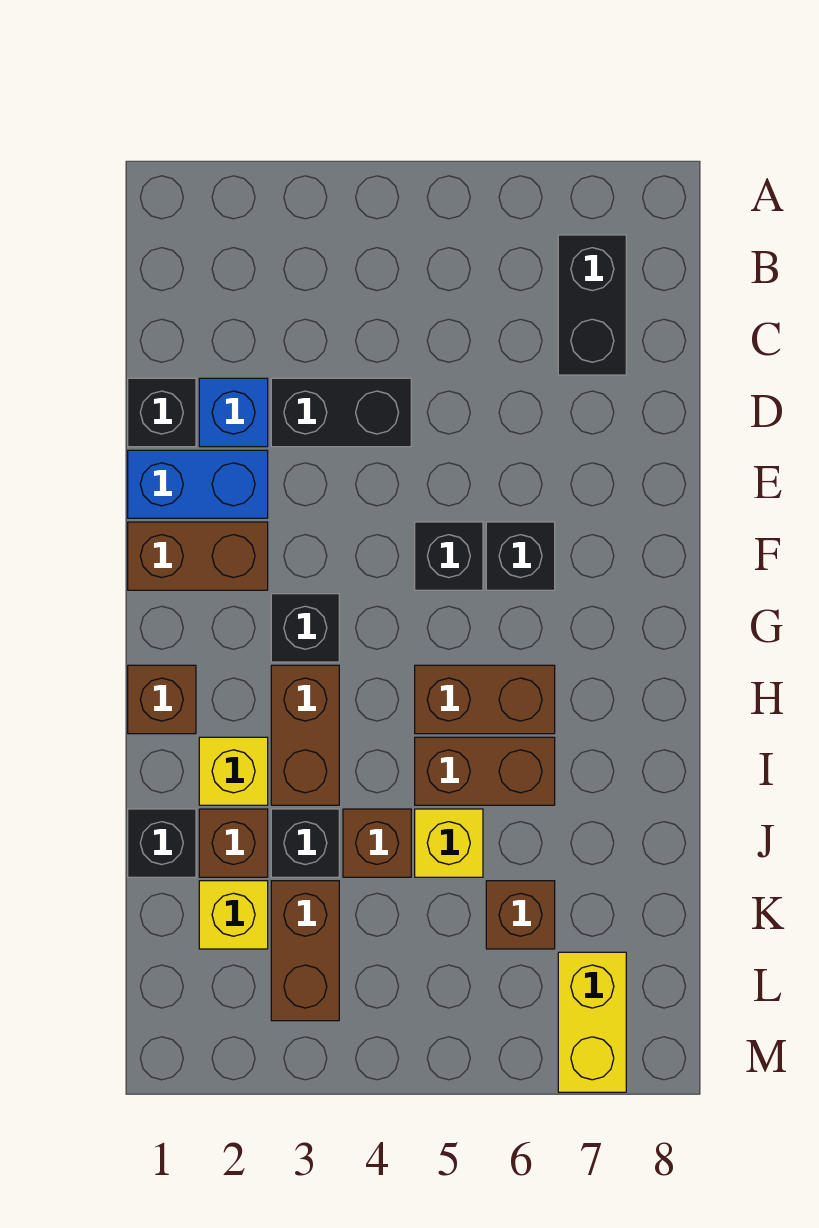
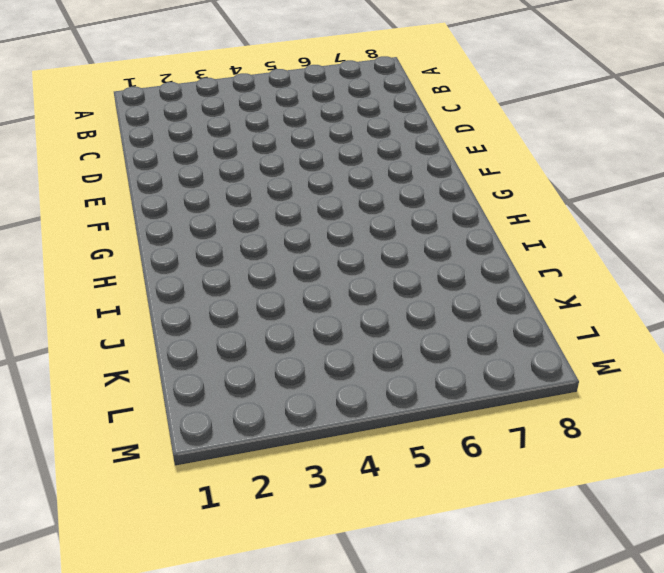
none -> black brick B7:C7 level 1
none -> black brick D1 level 1
none -> blue brick D2 level 1

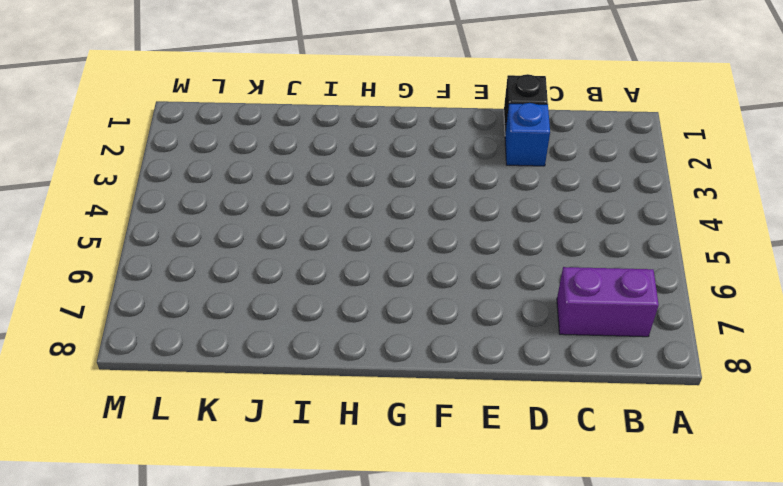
purple brick B7:C7 level 1 -> black brick B7:C7 level 1
none -> black brick D3:D4 level 1
none -> blue brick E1:E2 level 1
none -> brown brick F1:F2 level 1

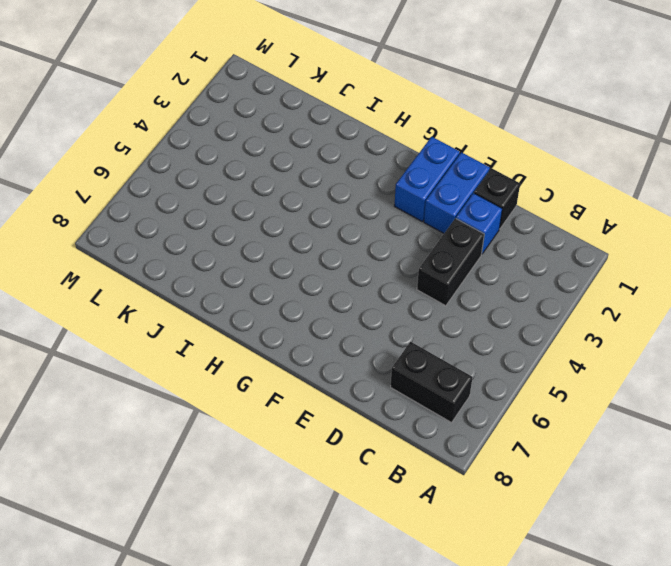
blue brick F1:F2 level 1 -> brown brick F1:F2 level 1
none -> black brick F5 level 1
none -> black brick F6 level 1
none -> black brick G3 level 1

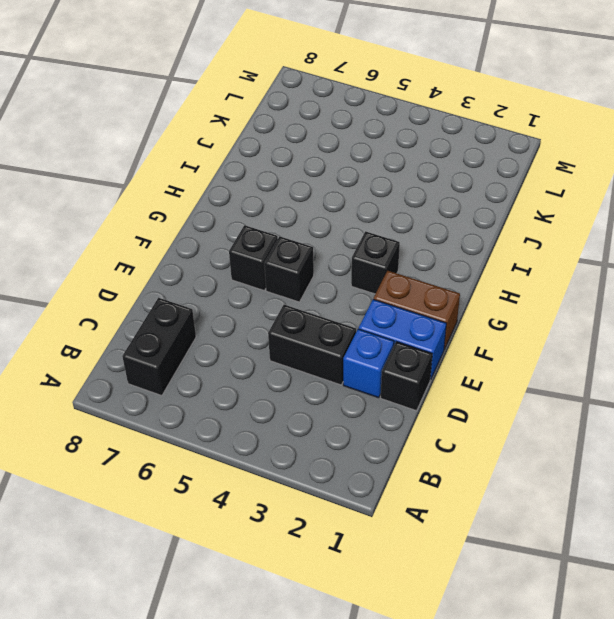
none -> brown brick H1 level 1
none -> brown brick H3:I3 level 1
none -> brown brick H5:H6 level 1

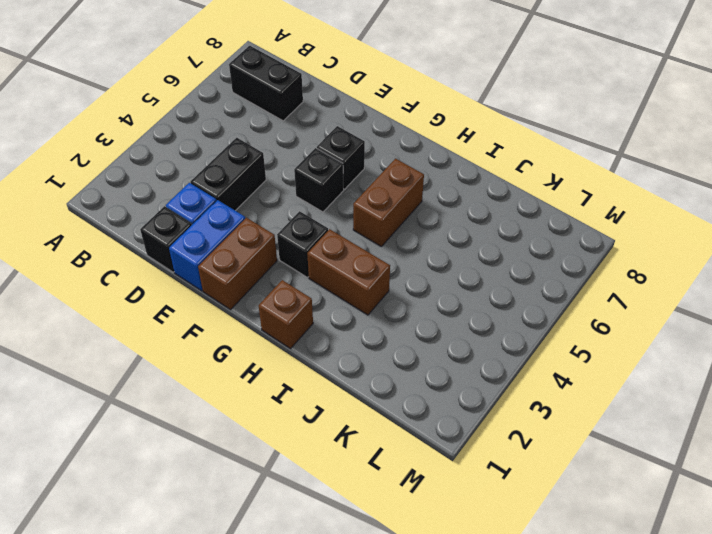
none -> yellow brick I2 level 1
none -> brown brick I5:I6 level 1
none -> black brick J1 level 1

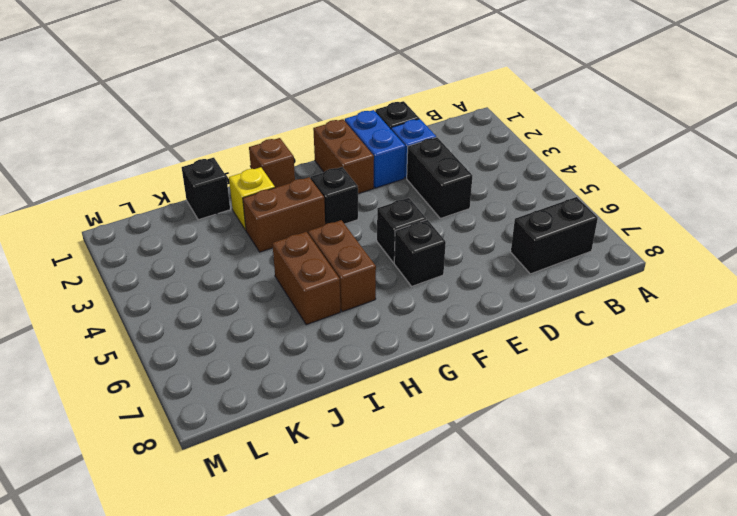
none -> brown brick J2 level 1
none -> black brick J3 level 1
none -> brown brick J4 level 1

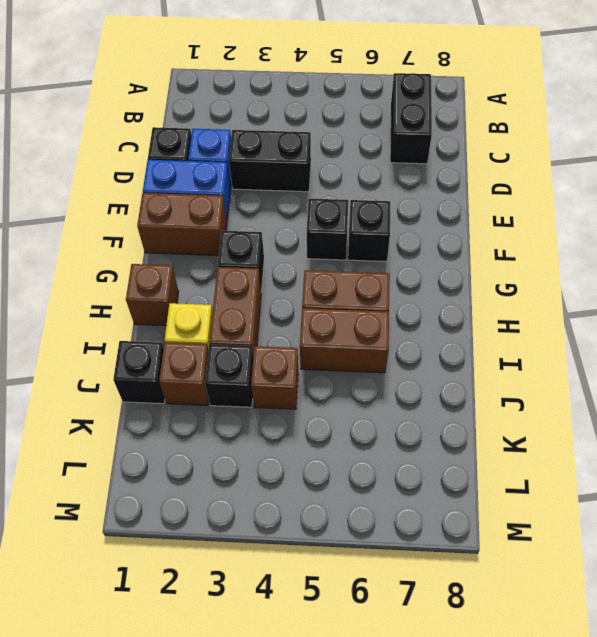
none -> yellow brick J5 level 1
none -> yellow brick K2 level 1
none -> brown brick K3:L3 level 1

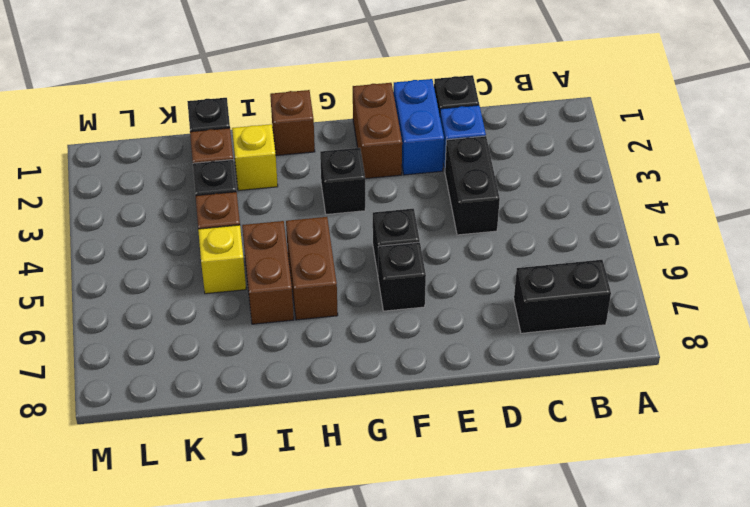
none -> brown brick H3:I3 level 1
none -> yellow brick K2 level 1
none -> brown brick K3:L3 level 1

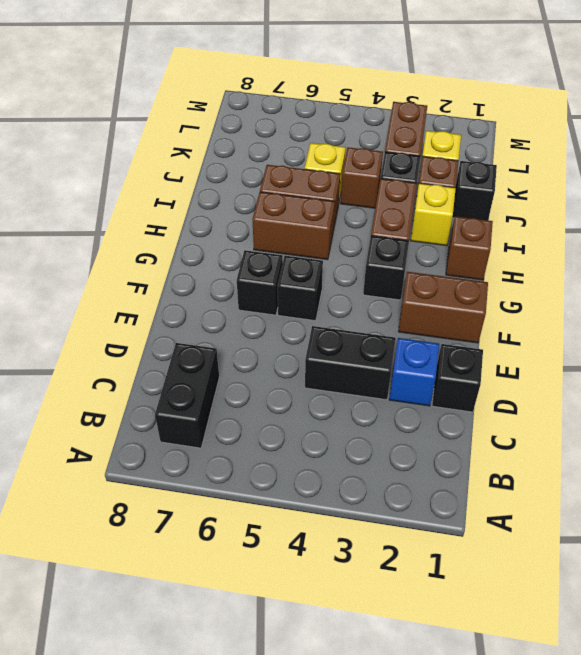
none -> blue brick E1:E2 level 1
none -> brown brick K6 level 1
none -> yellow brick L7:M7 level 1

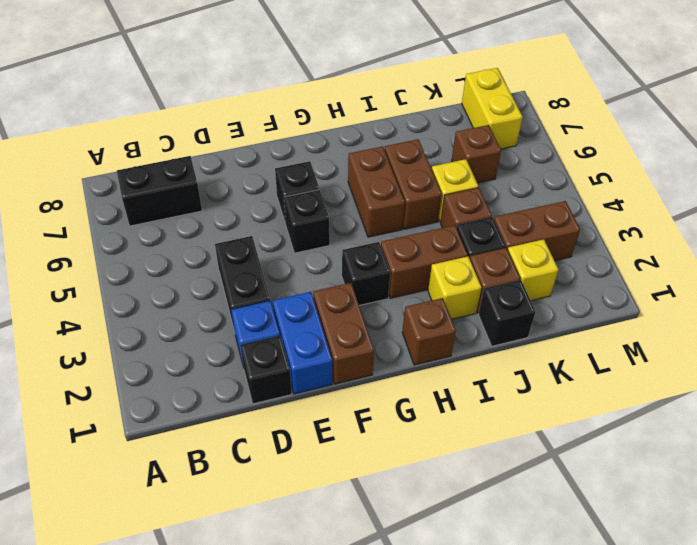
yellow brick L7:L8 level 1 -> yellow brick L7:M7 level 1

